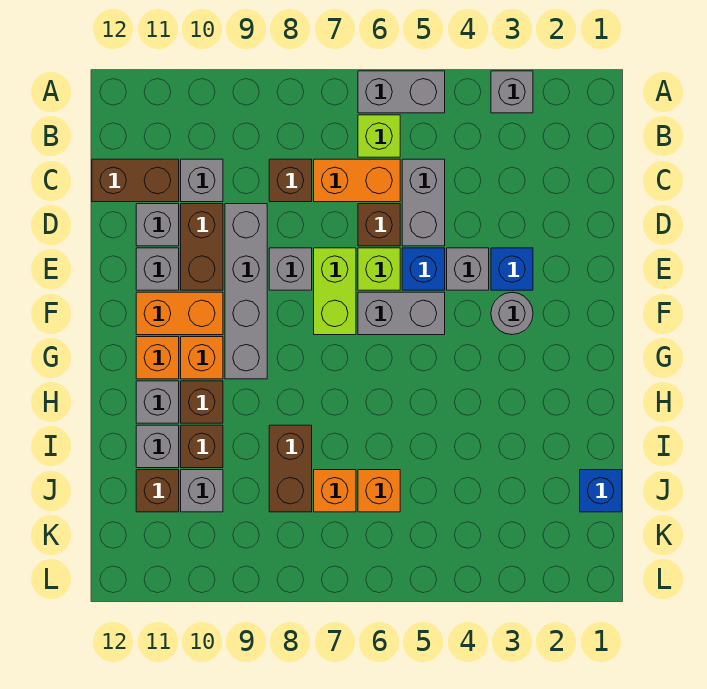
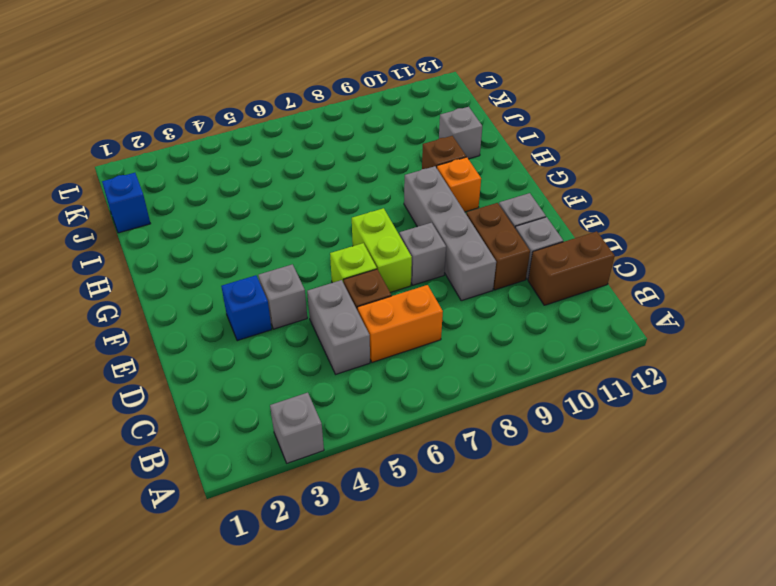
none -> grey brick A5:A6 level 1
none -> lime brick B6 level 1
none -> brown brick C8 level 1
none -> grey brick C10 level 1

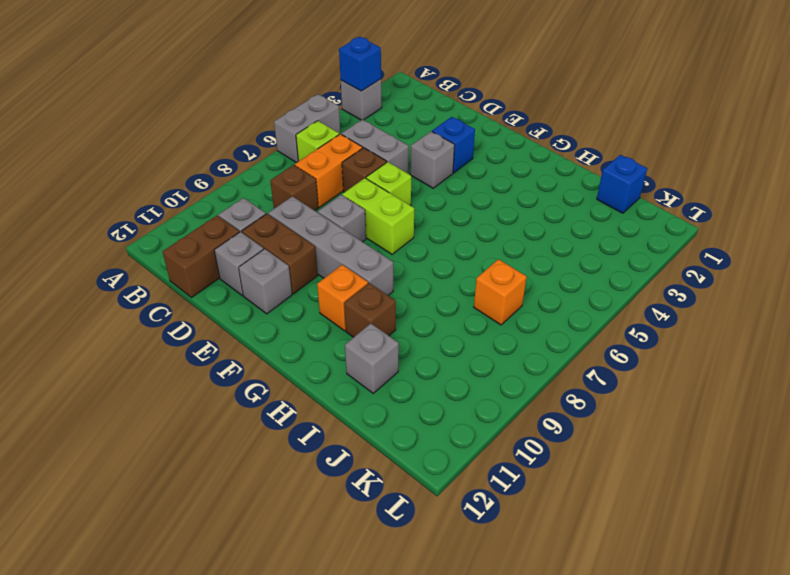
blue brick A3 level 2 -> blue brick E5 level 1
none -> grey round brick F3 level 1
none -> grey brick F5:F6 level 1
none -> orange brick F10:F11 level 1
none -> orange brick G11 level 1

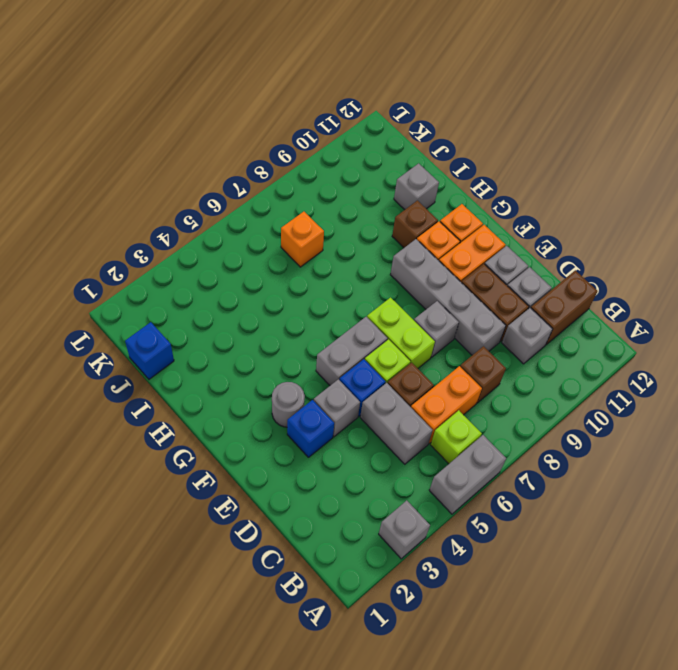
none -> grey brick H11 level 1
none -> brown brick I8:J8 level 1
none -> brown brick I10 level 1
none -> orange brick J6 level 1

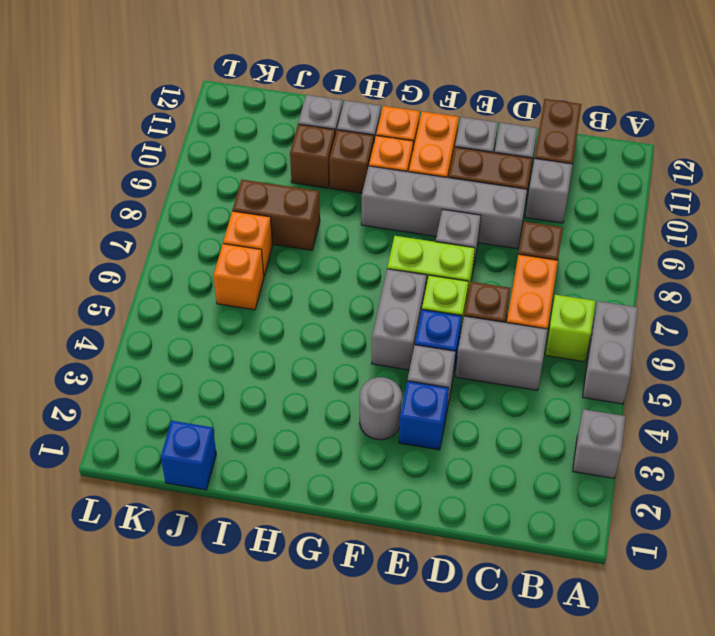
none -> grey brick J10 level 1
none -> brown brick J11 level 1

